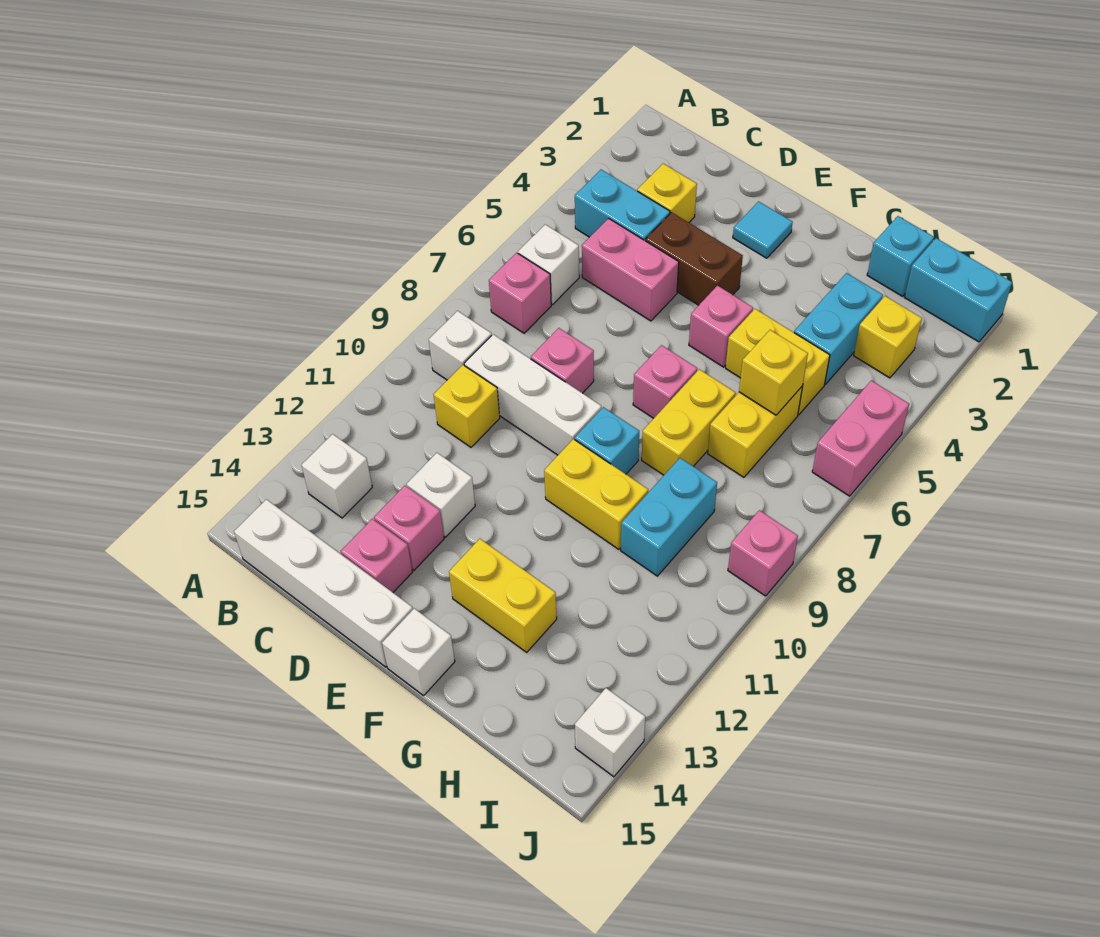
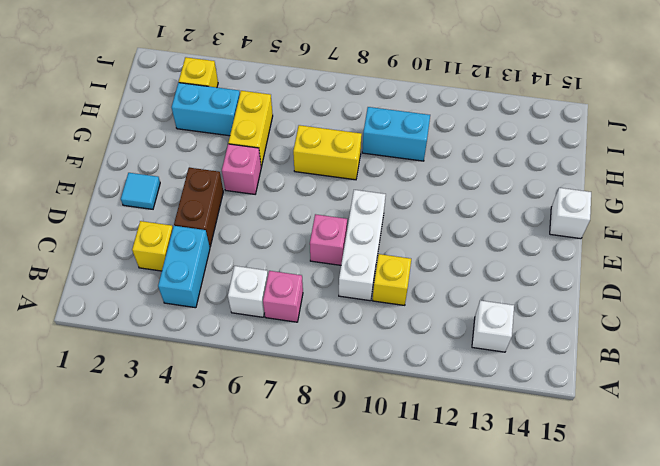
none -> white brick B9 level 1
none -> white brick B15:E15 level 1
none -> pink brick C5:D5 level 1
none -> white brick D12 level 1

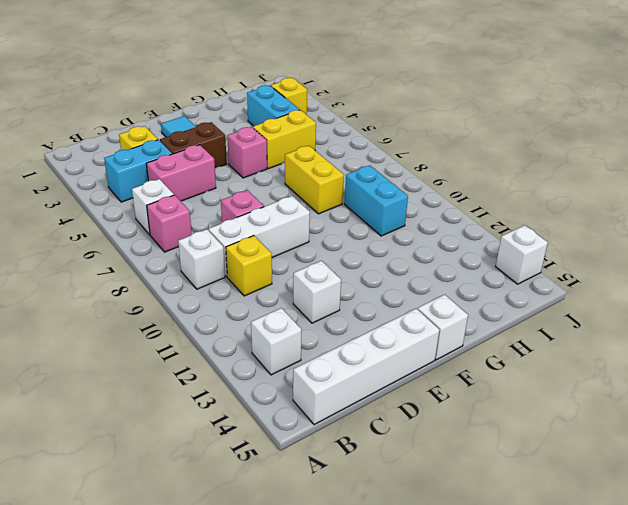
none -> pink brick D13 level 1
none -> pink brick D14 level 1
none -> pink brick F7 level 1
none -> cyan brick F9 level 1

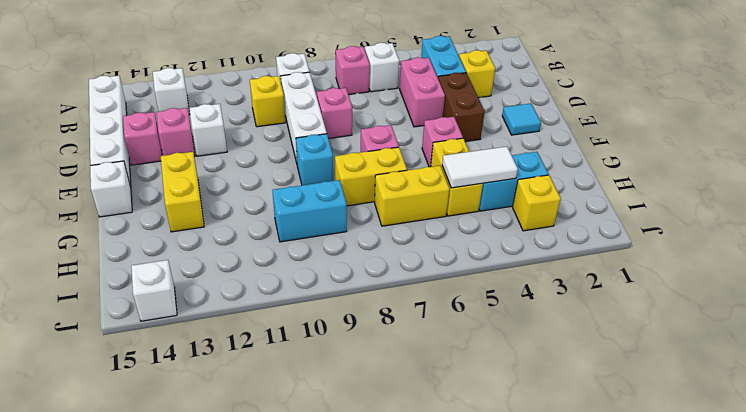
white tile H4:H5 level 2 -> none
none -> yellow brick F10:G10 level 1
none -> cyan brick H1 level 1
none -> cyan brick I1:J1 level 1
none -> pink brick J5:J6 level 1

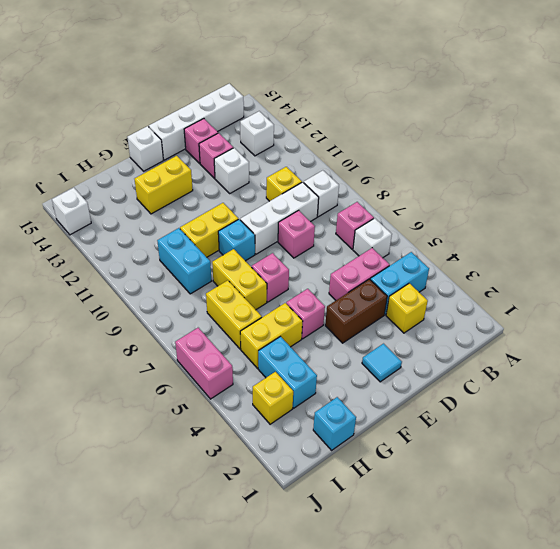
none -> cyan brick I1:J1 level 1
none -> pink brick J9 level 1
none -> yellow brick H6 level 2

